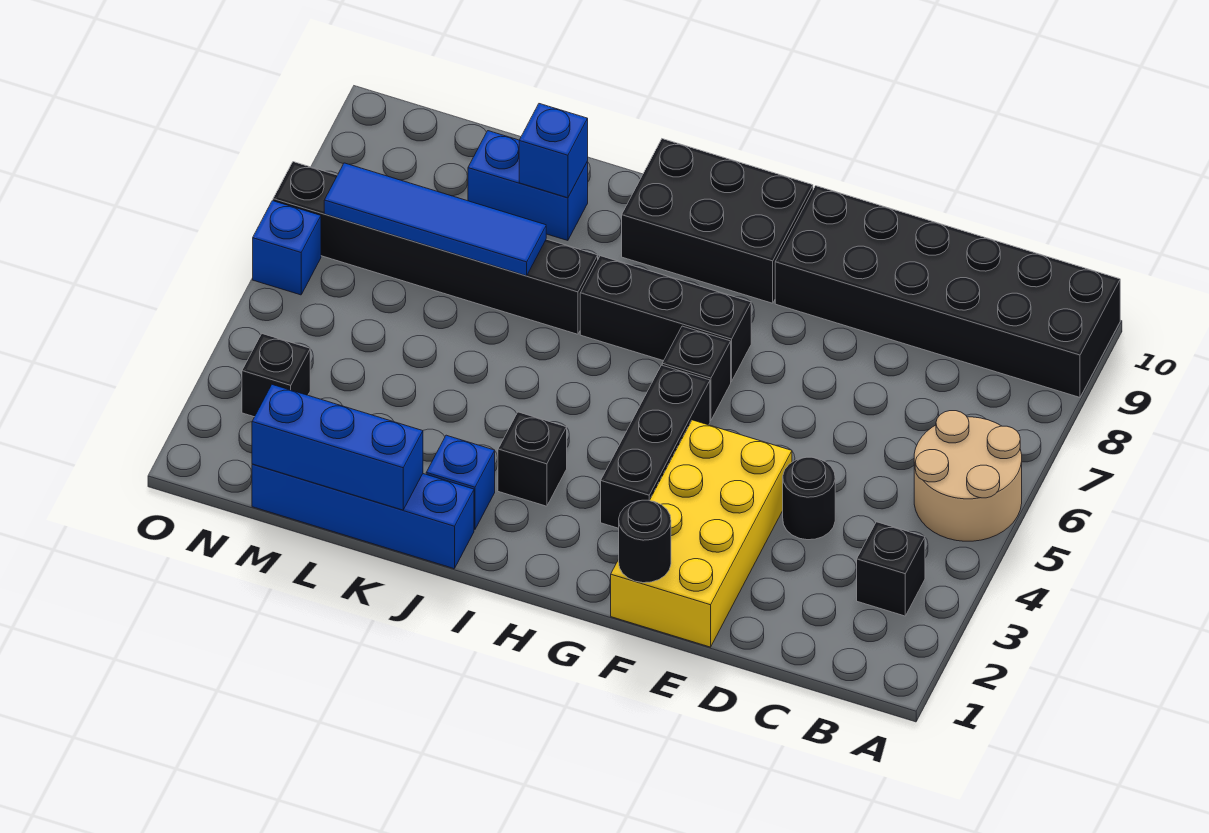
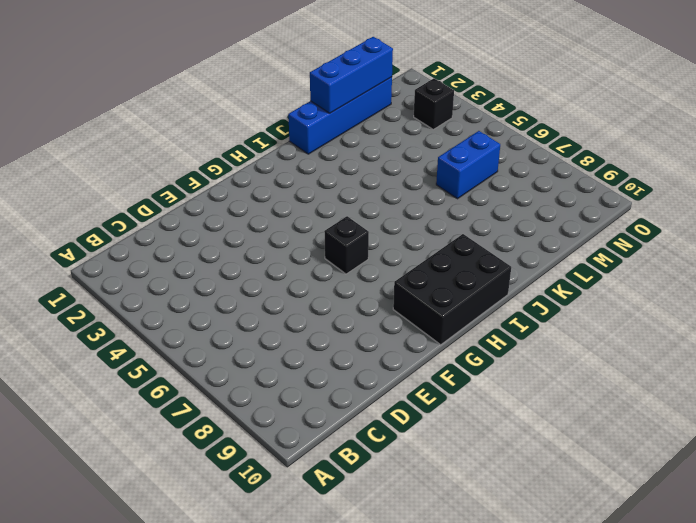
blue brick L6:M6 level 1 -> blue brick K9:L9 level 1
none -> tan round brick A5:B6 level 1
none -> black brick A9:F10 level 1
none -> black brick B3 level 1

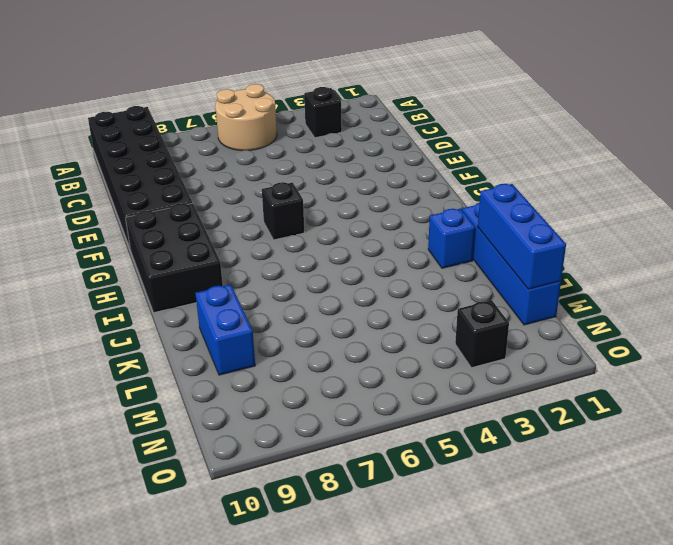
none -> black round brick D4 level 1
none -> yellow brick E1:F4 level 1
none -> black brick G3:G5 level 1

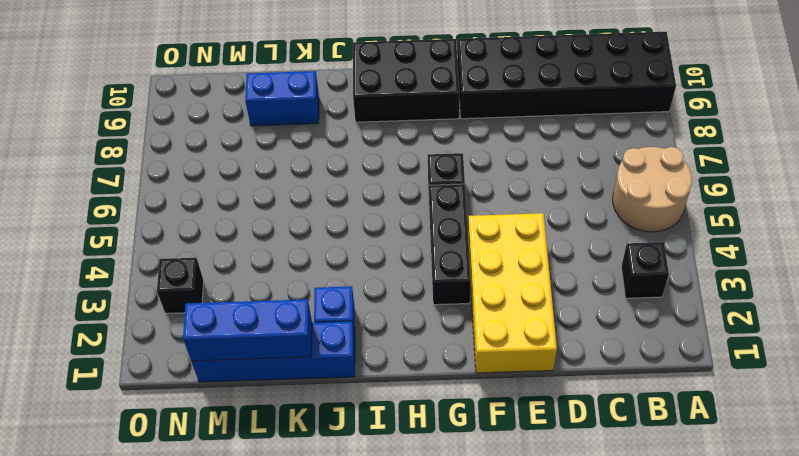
none -> black round brick D4 level 1
none -> black brick G7:I7 level 1
none -> black brick I3 level 1

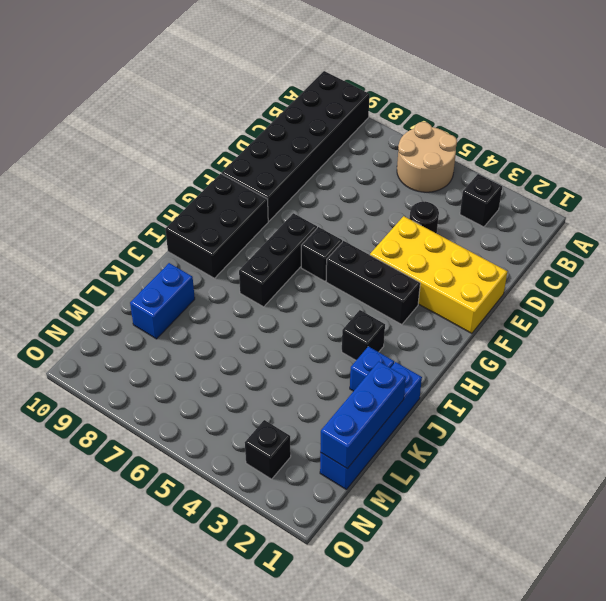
none -> black brick J7:O7 level 1
none -> blue brick O6 level 1
none -> black round brick F1 level 2

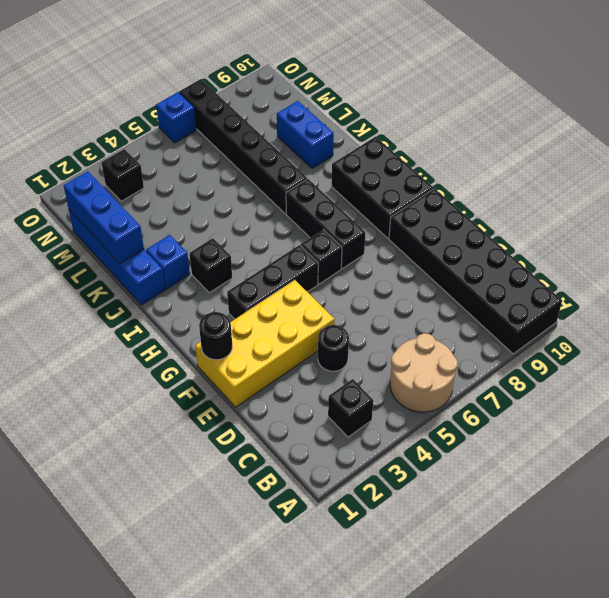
none -> blue tile K7:N7 level 2
none -> blue brick K9 level 2

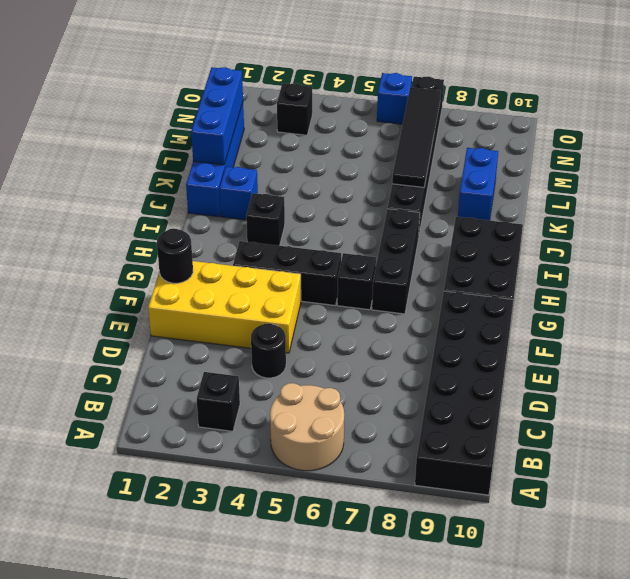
black tile K7:N7 level 2 -> blue tile K7:N7 level 2
none -> blue brick K9 level 2

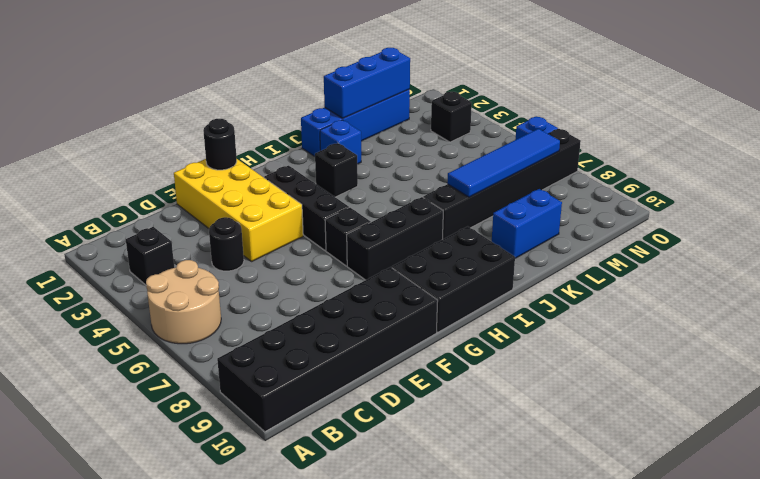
none -> blue brick K9 level 2

